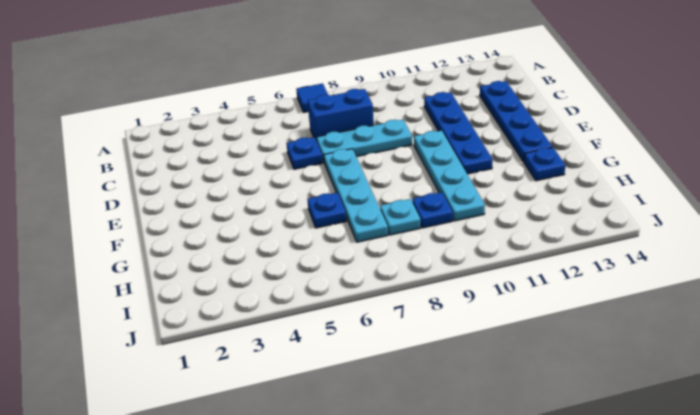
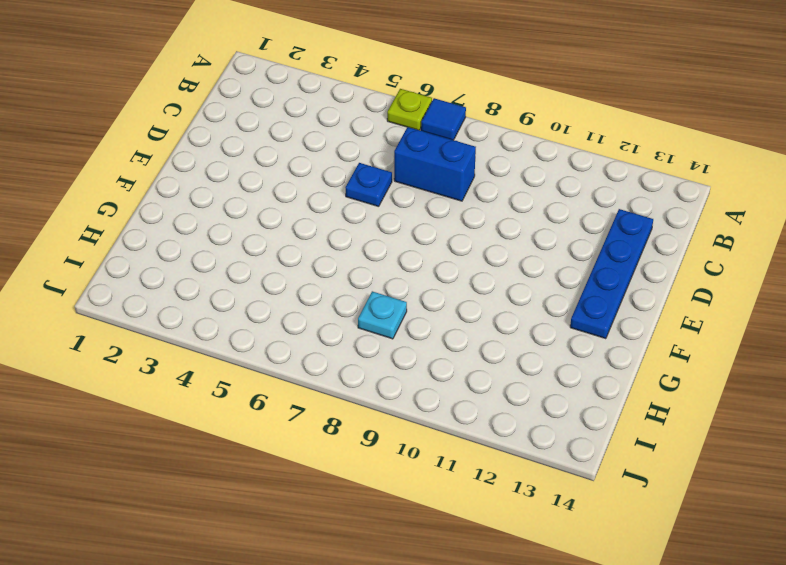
lime plate A6 level 1 -> none
none -> blue plate C11:F11 level 1
none -> cyan plate D7:D9 level 1
none -> cyan plate E7:H7 level 1

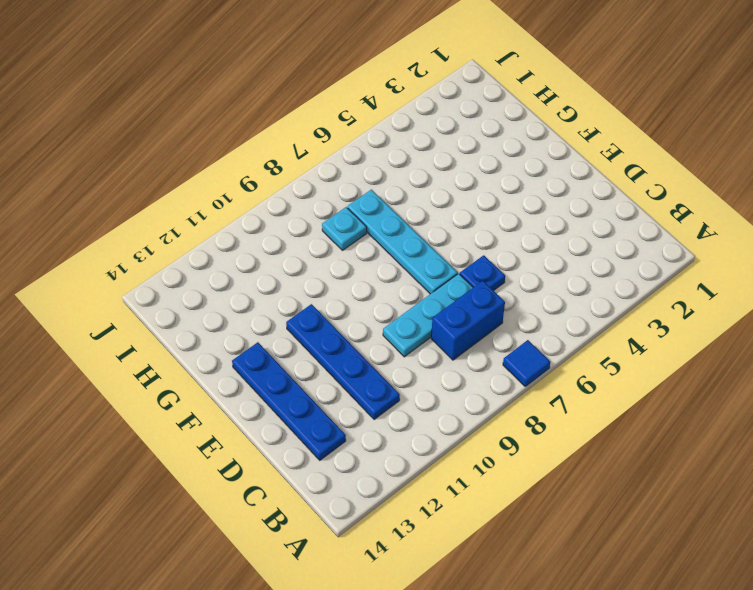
none -> cyan plate E10:H10 level 1
none -> blue plate G6 level 1
none -> blue plate G13 level 1

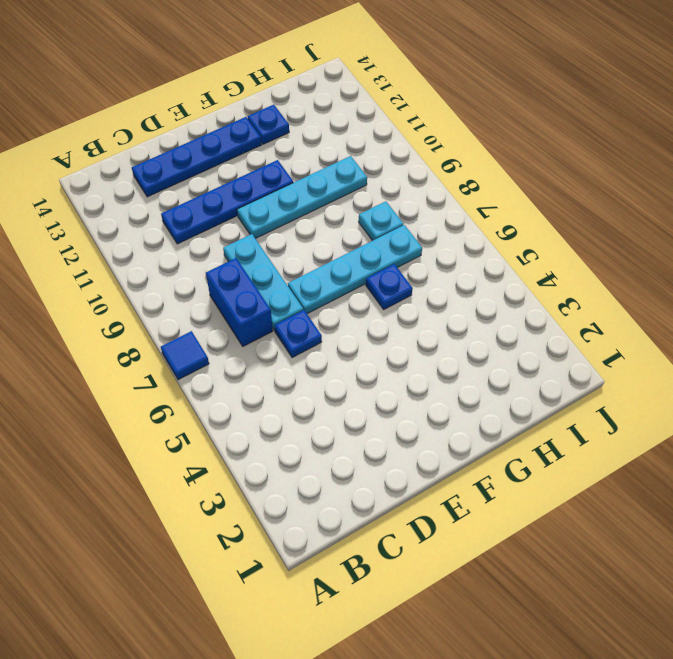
none -> blue plate H9 level 1

